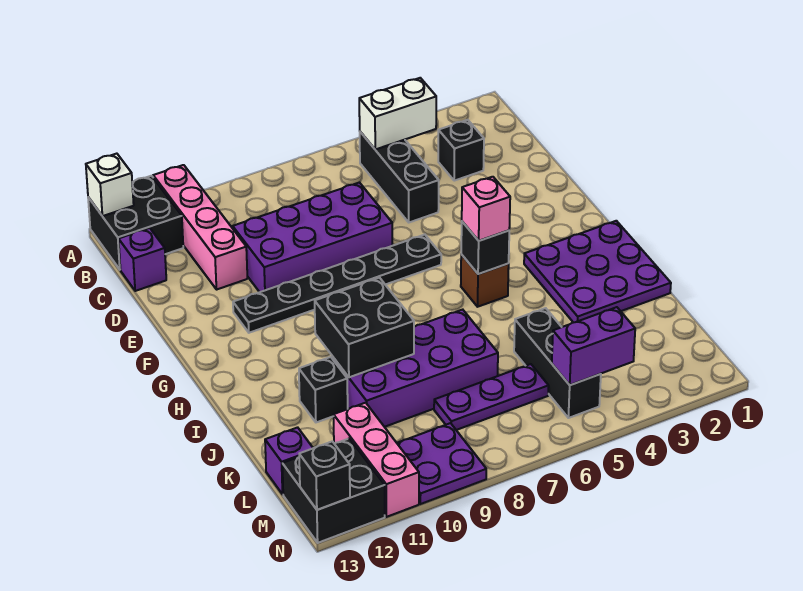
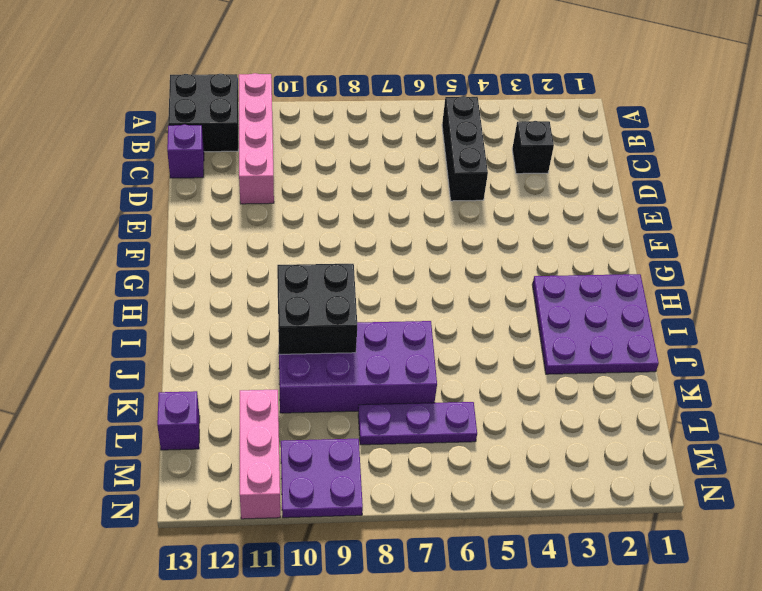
none -> purple brick D7:E10 level 1
none -> black plate F6:F11 level 1
none -> brown brick H5 level 1

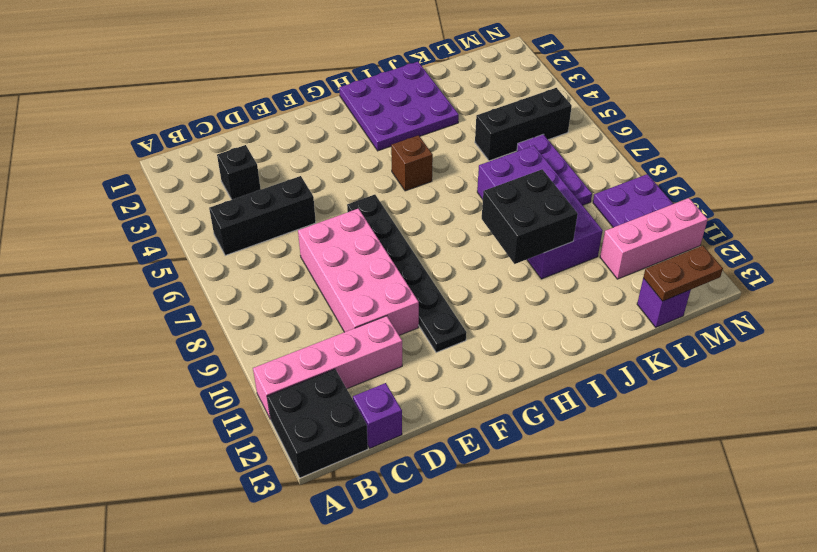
pink brick D7:E10 level 1 -> purple brick D7:E10 level 1
brown plate L13:M13 level 2 -> none
none -> black brick J11 level 1
none -> black brick M12:N13 level 1
none -> white brick A13 level 2

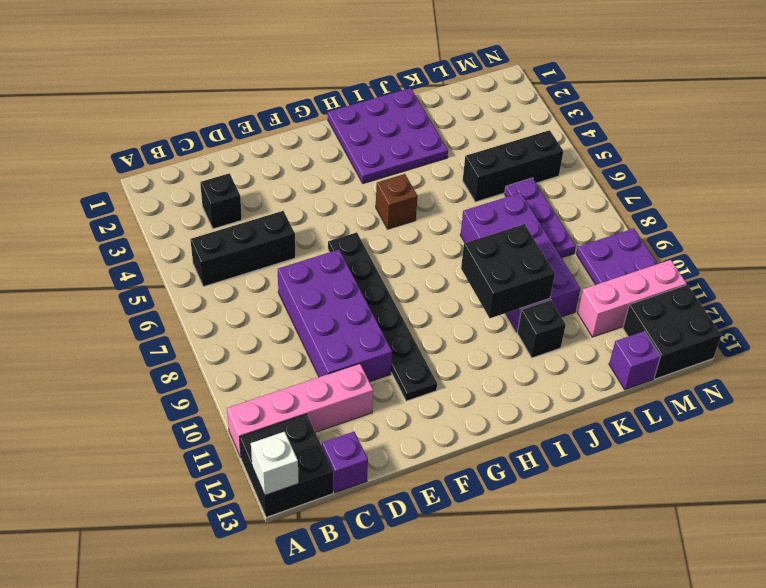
none -> white brick B4:B5 level 2
none -> black brick H5 level 2
none -> purple brick M4:M5 level 2

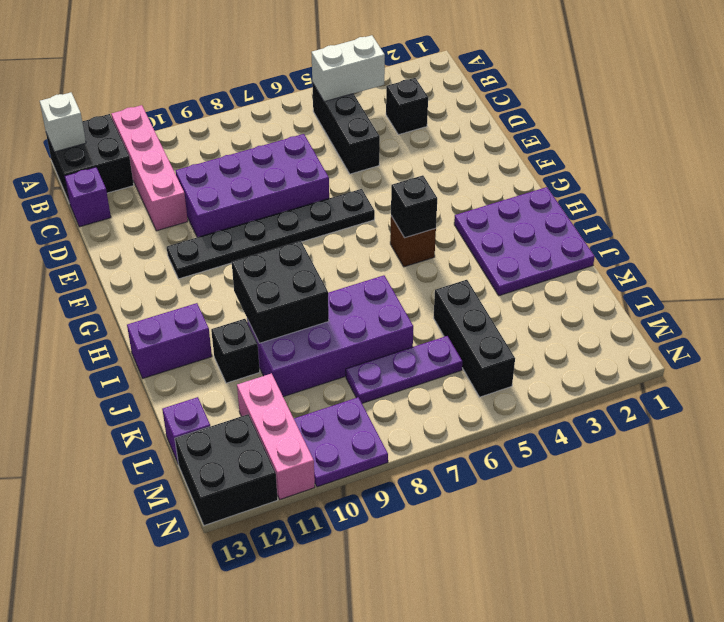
purple brick I12:I13 level 1 -> purple brick M4:M5 level 2
none -> black brick N13 level 2
none -> pink brick H5 level 3

